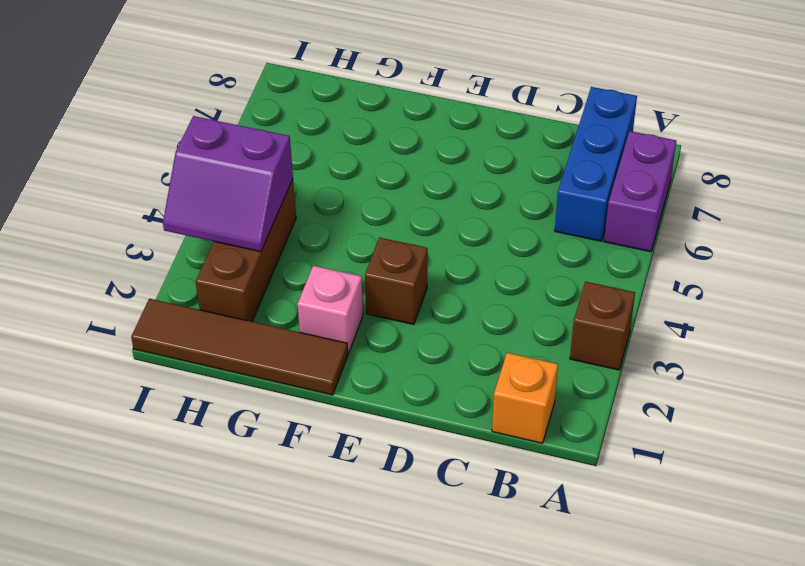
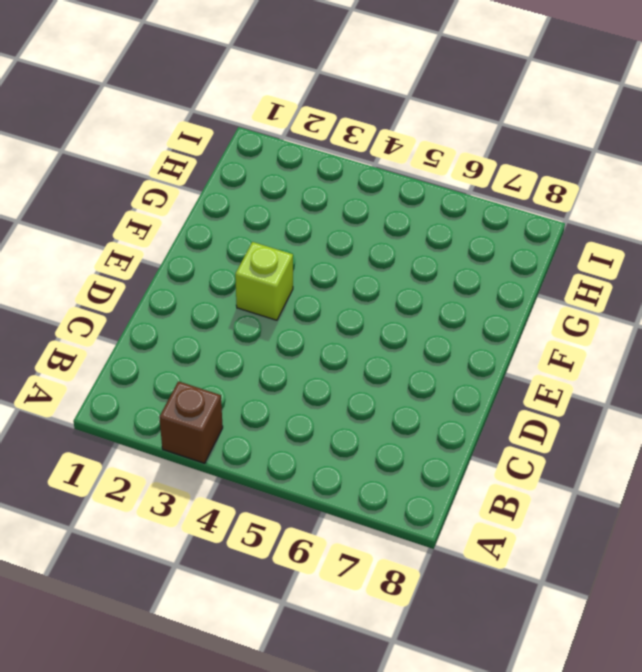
lime brick E3 level 1 -> brown brick E3 level 1
none -> purple brick A6:A7 level 1
none -> orange brick B1 level 1

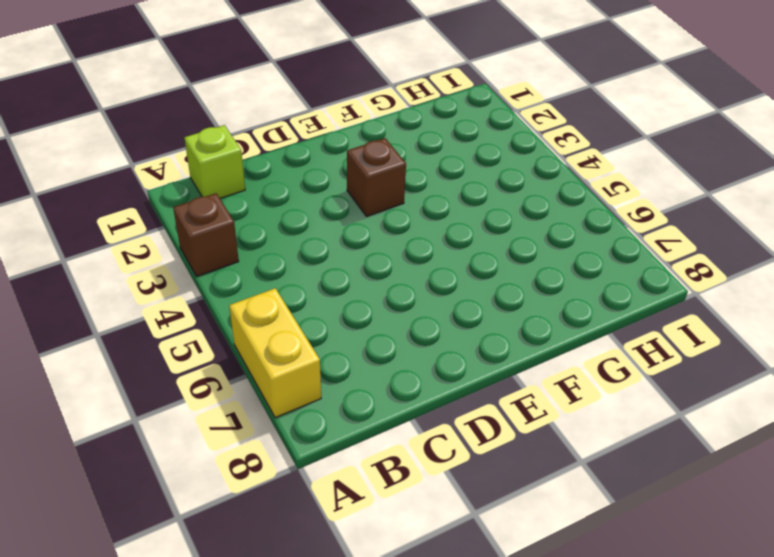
yellow brick A6:A7 level 1 -> purple brick A6:A7 level 1
lime brick B1 level 1 -> orange brick B1 level 1
none -> blue brick B6:B8 level 1
none -> brown tile F1:I1 level 1

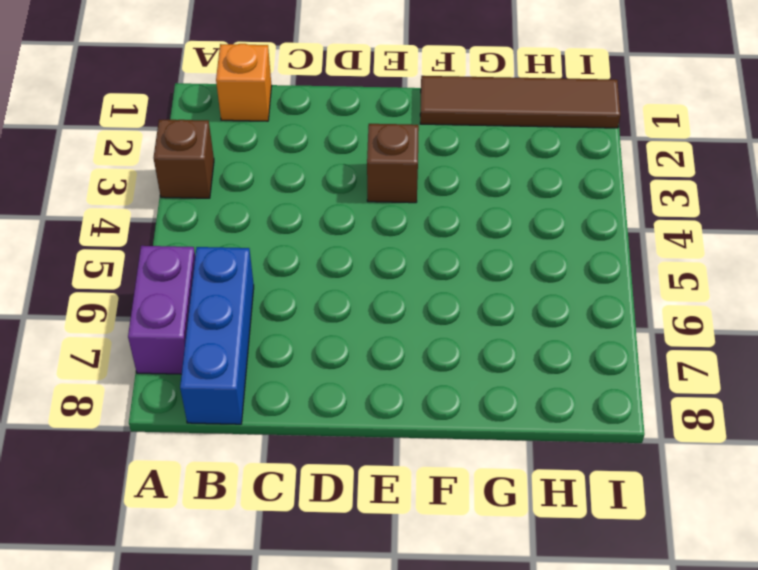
none -> pink brick F2 level 1
none -> brown brick H2:H4 level 1

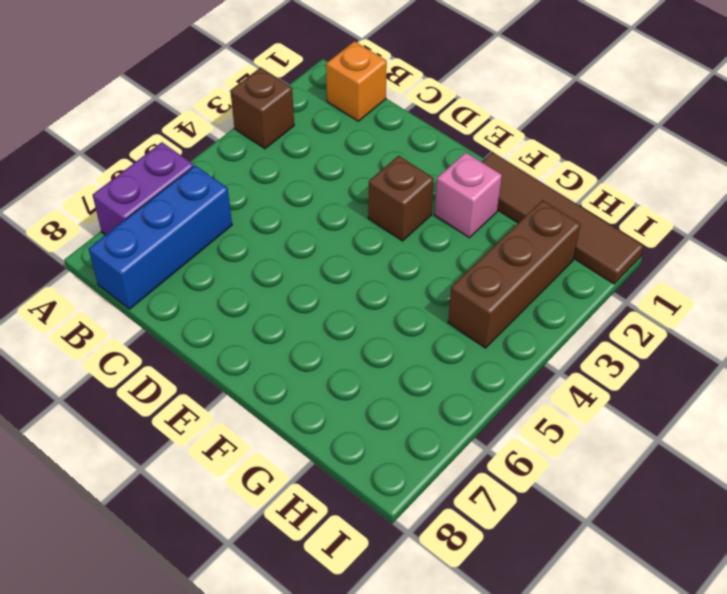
none -> purple slope H3:I4 level 2 top 4

